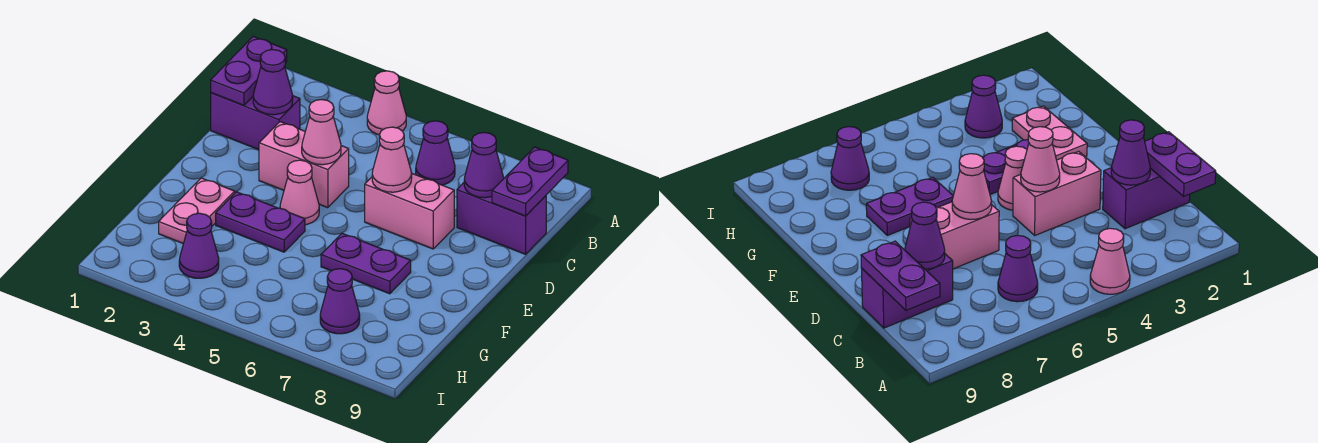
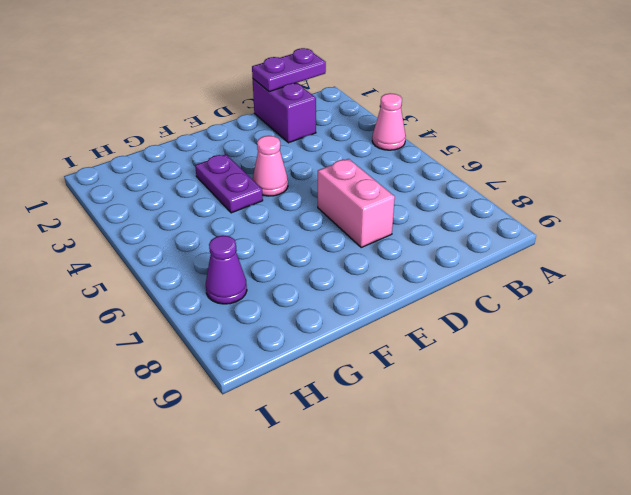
none -> purple cone B6 level 1
none -> purple brick C8:C9 level 1
none -> pink brick D3:D4 level 1

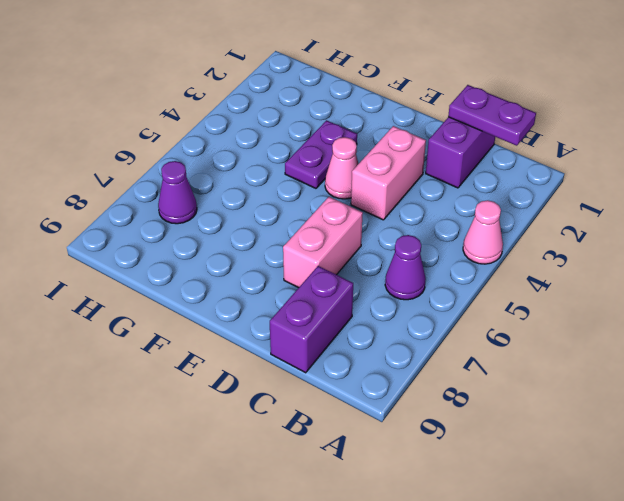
none -> pink plate F2:G2 level 1
none -> purple plate F6:F7 level 1
none -> purple cone H3 level 1

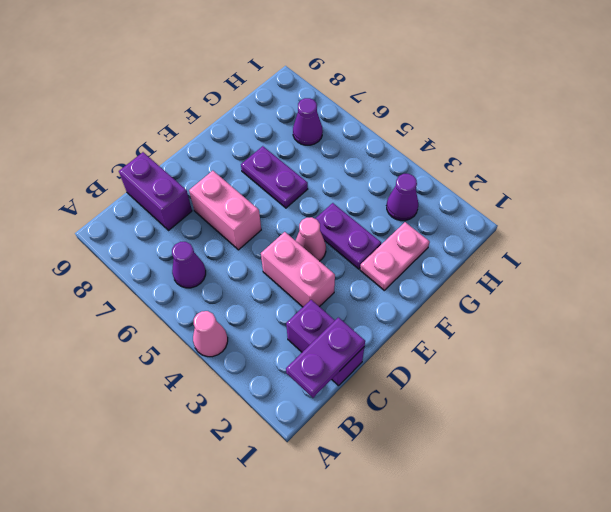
none -> purple plate B9:C9 level 2
none -> purple cone C2 level 2
none -> purple cone C8 level 2

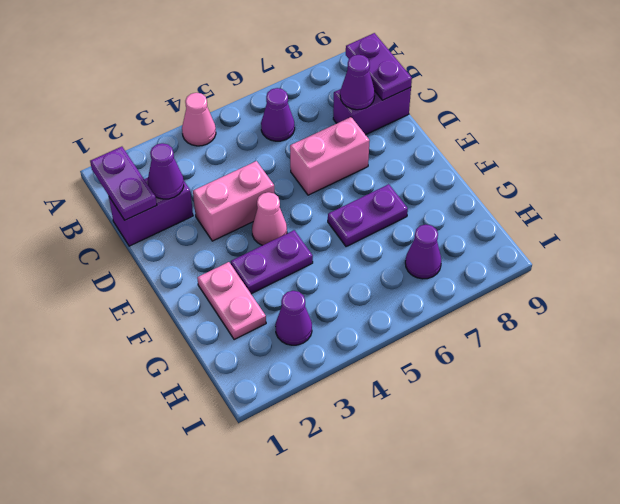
none -> pink cone D4 level 2
none -> pink cone D6 level 2

